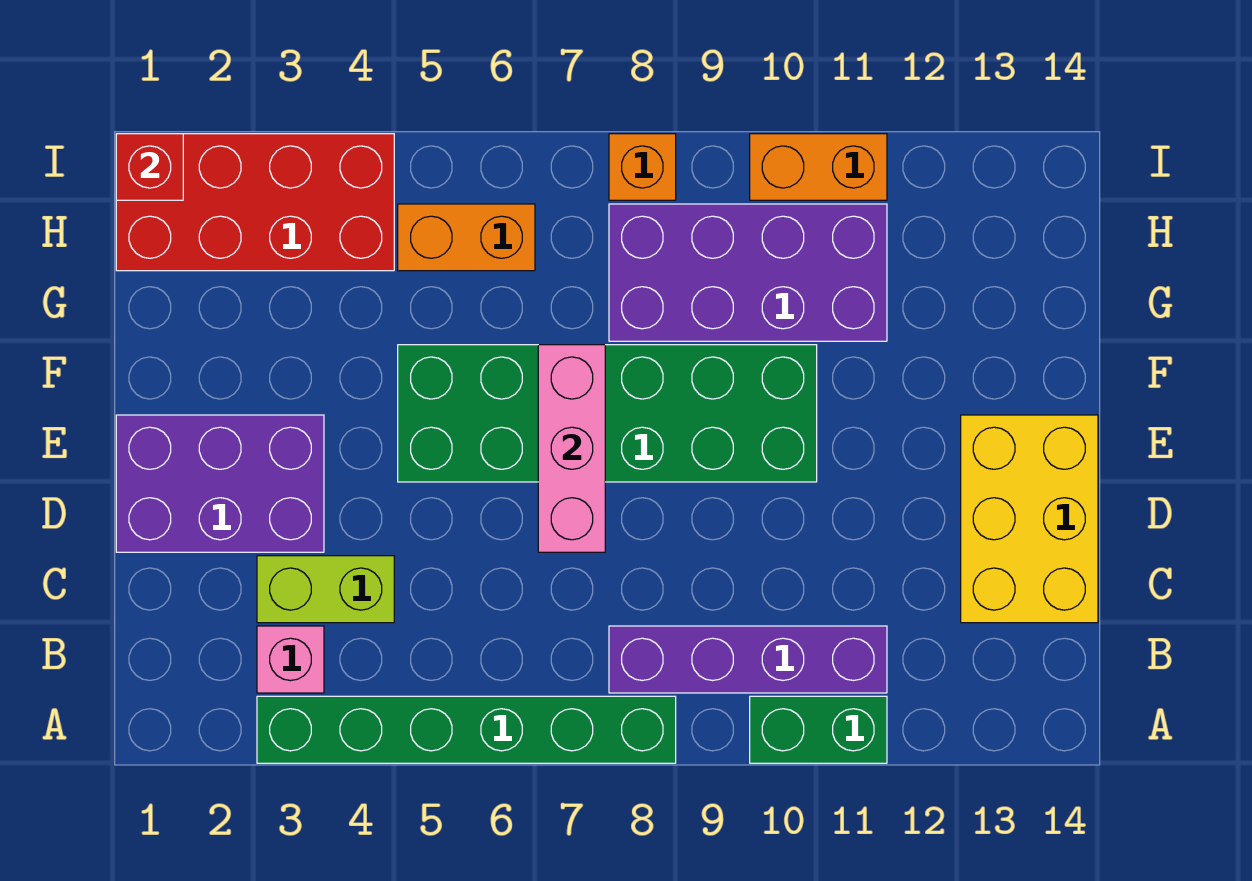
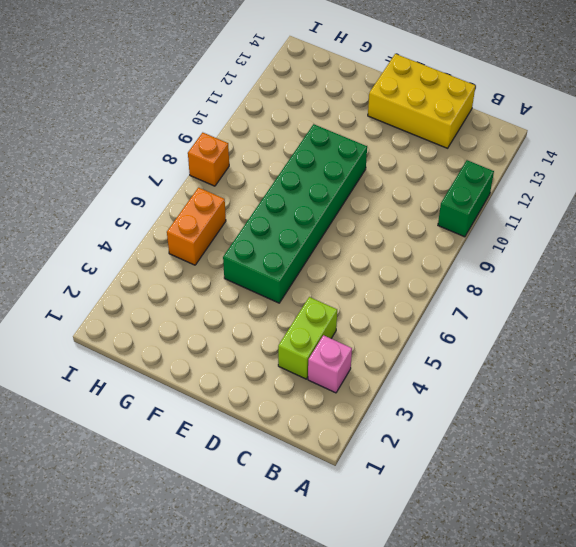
none -> green brick A3:A8 level 1
none -> purple brick B8:B11 level 1
none -> purple brick D1:E3 level 1

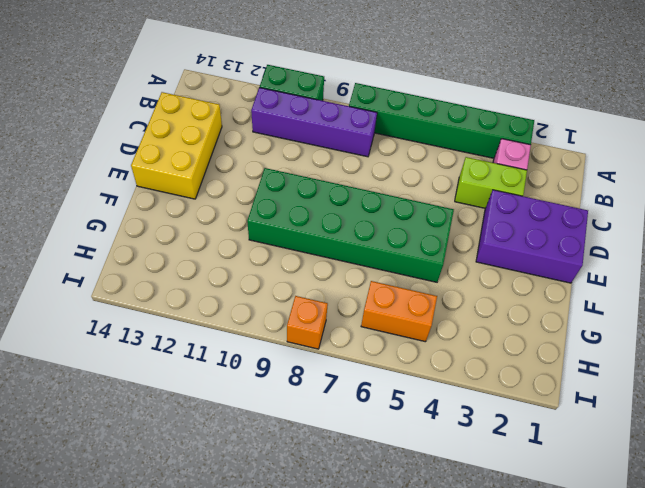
none -> purple brick G8:H11 level 1
none -> red brick H1:I4 level 1
none -> orange brick I10:I11 level 1

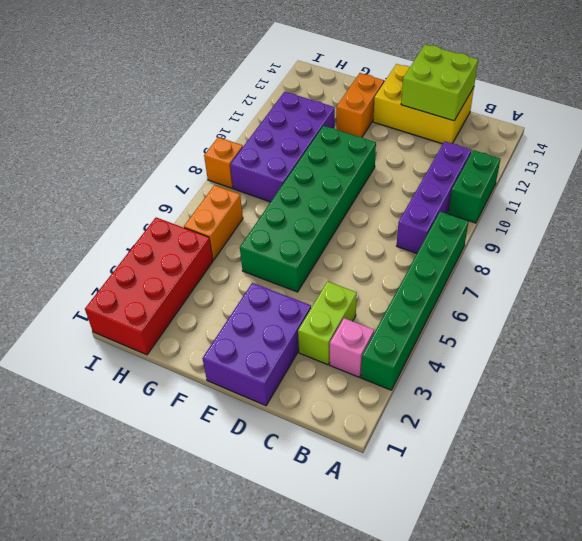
lime brick C13:D14 level 2 -> none
orange brick F12:F13 level 1 -> orange brick I10:I11 level 1
none -> pink brick D7:F7 level 2
none -> red brick I1 level 2

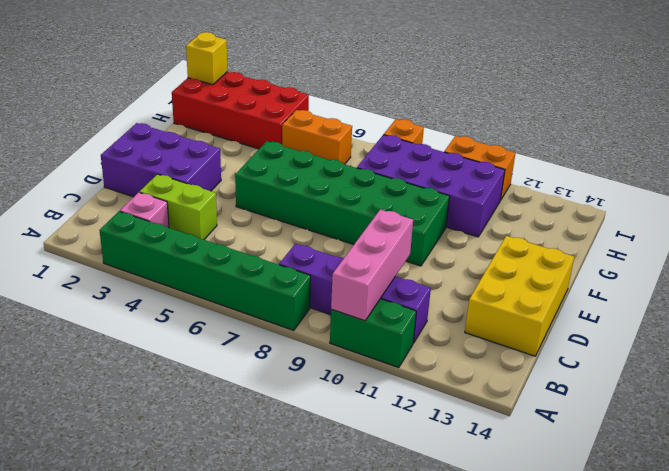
pink brick A10:C10 level 2 -> pink brick D7:F7 level 2
yellow brick I1 level 2 -> red brick I1 level 2

